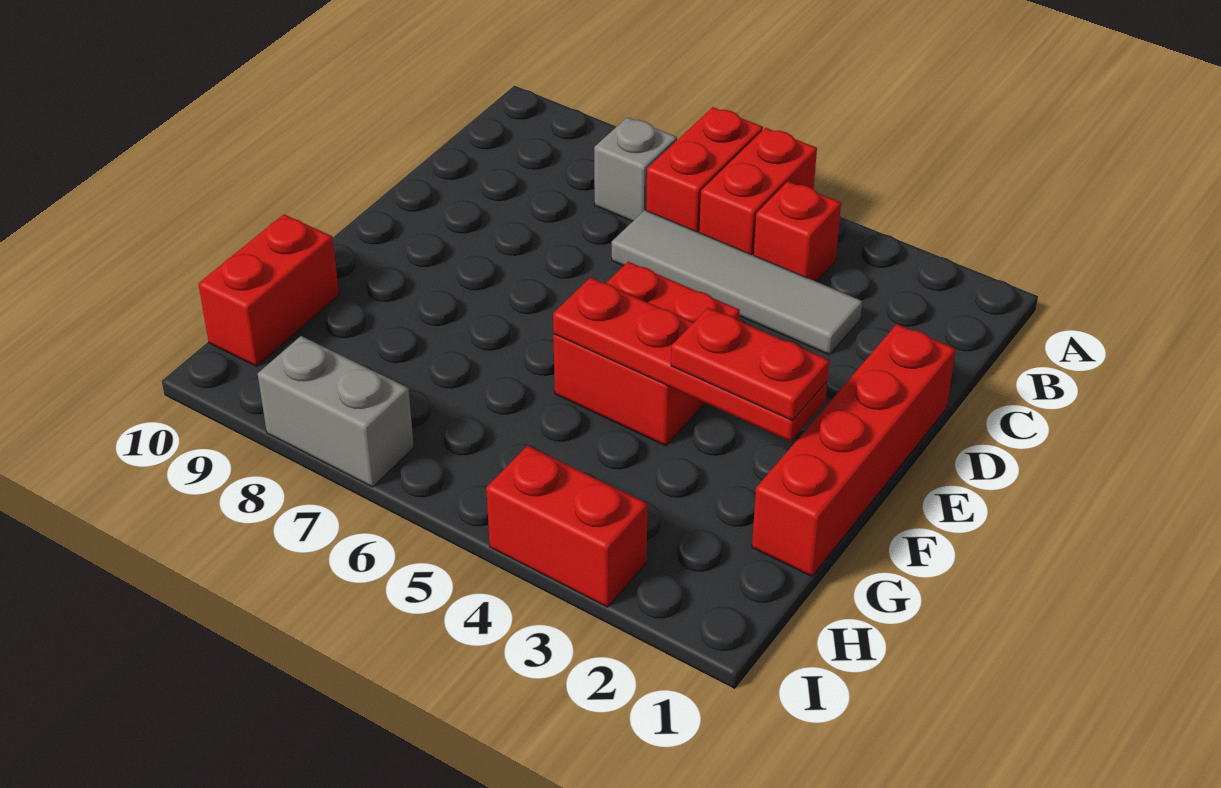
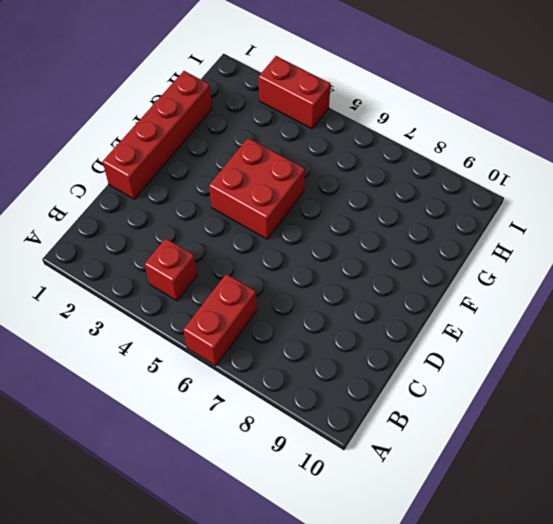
none -> red brick A5:B5 level 1
none -> grey brick B7 level 1
none -> grey tile C3:C6 level 1

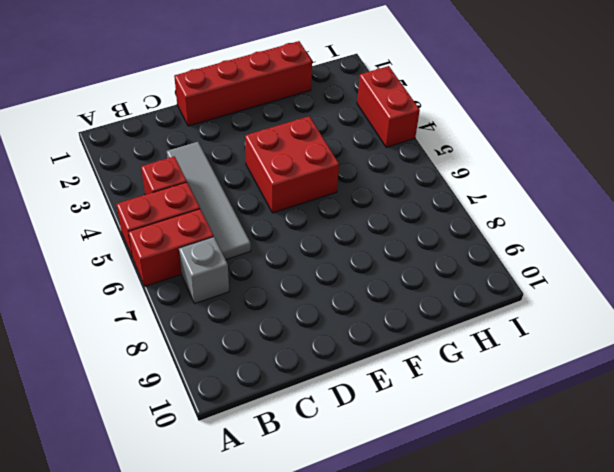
none -> red brick G10:H10 level 1
none -> grey brick I7:I8 level 1
none -> red plate F2:F5 level 2

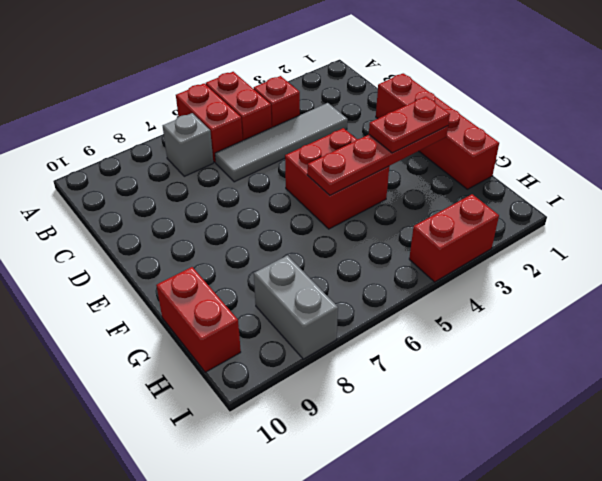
grey brick H8:I8 level 1 -> grey brick I7:I8 level 1

